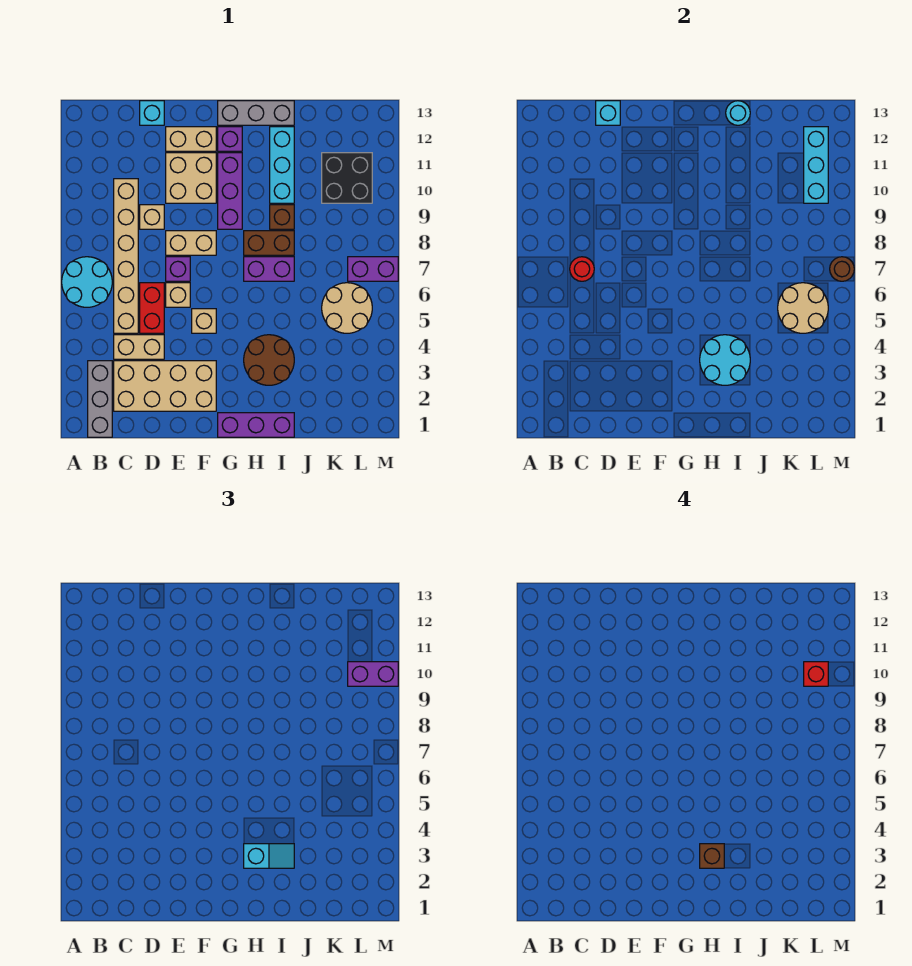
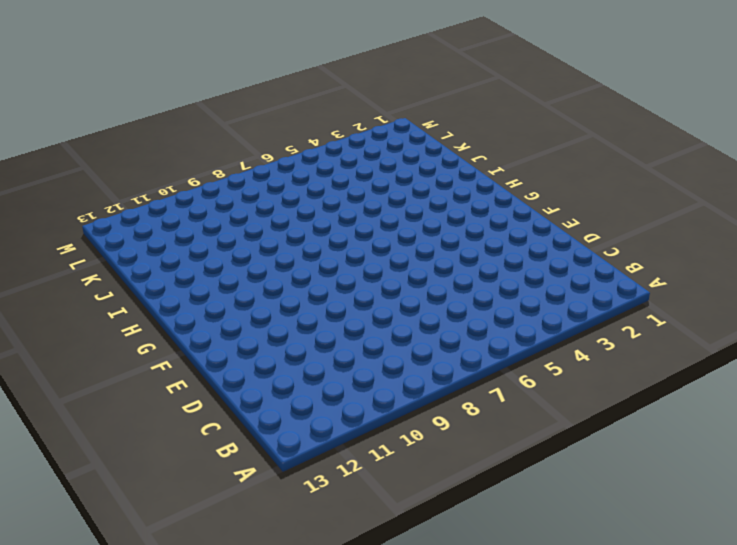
none -> cyan round brick A6:B7 level 1
none -> grey brick B1:B3 level 1
none -> tan brick C2:F3 level 1
none -> tan brick C4:D4 level 1

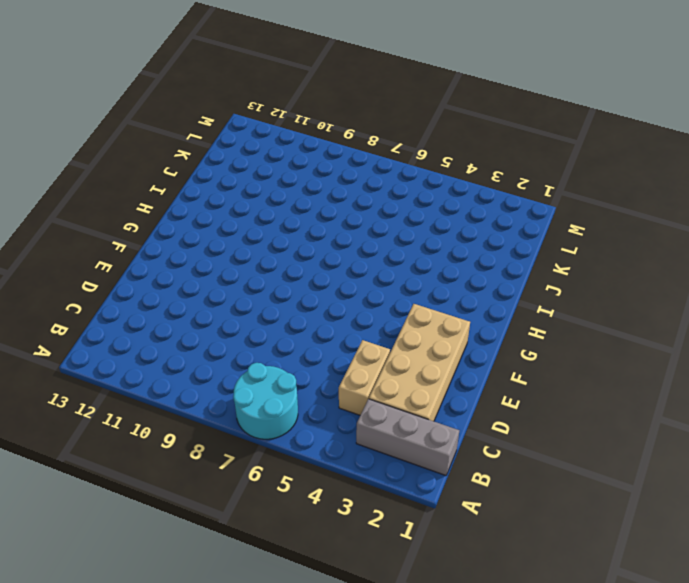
none -> tan brick C5:C10 level 1
none -> red brick D5:D6 level 1
none -> tan brick D9 level 1
none -> cyan brick D13 level 1

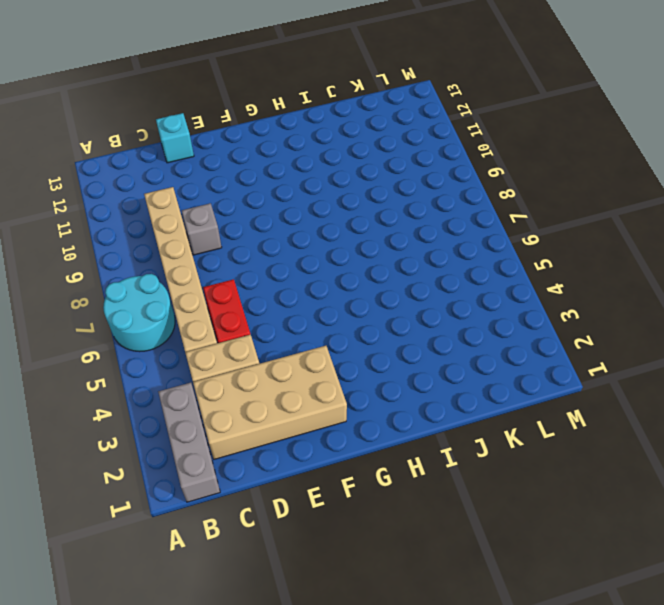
grey brick D9 level 1 -> tan brick D9 level 1
none -> tan brick E6 level 1
none -> purple brick E7 level 1
none -> tan brick E8:F8 level 1
none -> tan brick E10:F11 level 1

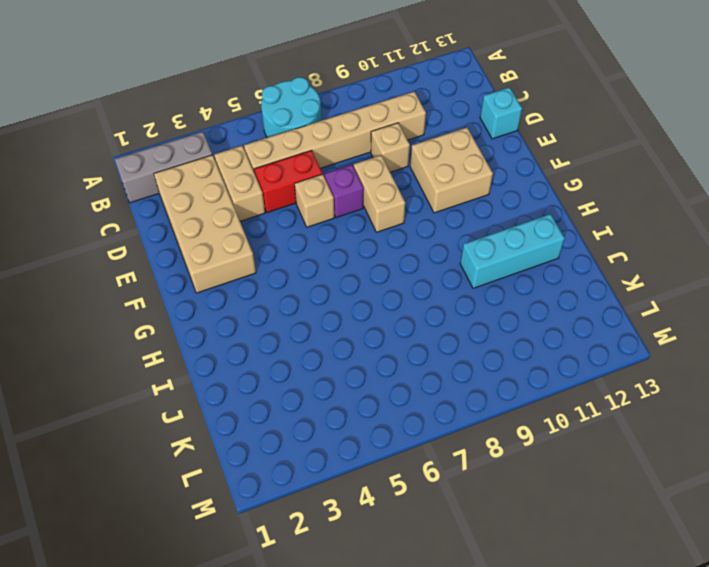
none -> tan brick E12:F12 level 1
none -> tan brick F5 level 1
none -> purple brick G1:I1 level 1
none -> purple brick G9:G11 level 1

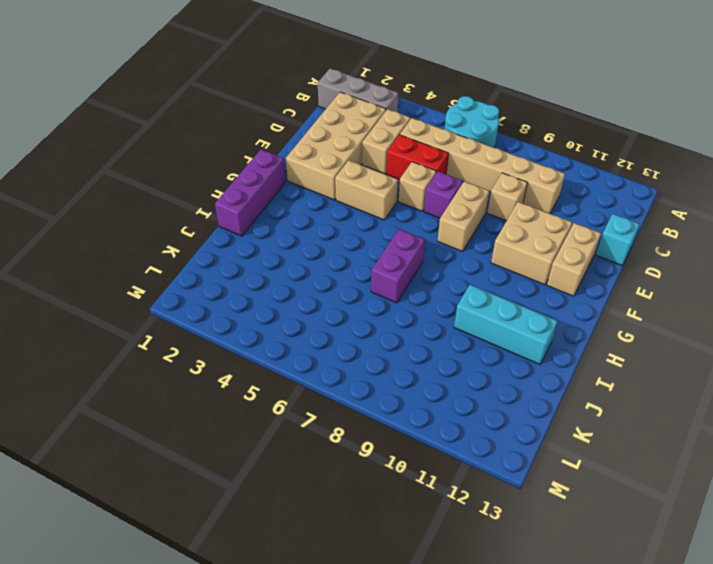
tan brick F4:F5 level 1 -> tan brick F5 level 1
none -> purple brick G9:G11 level 1
none -> purple brick G12 level 1
none -> grey brick G13:I13 level 1
none -> brown round brick H3:I4 level 1

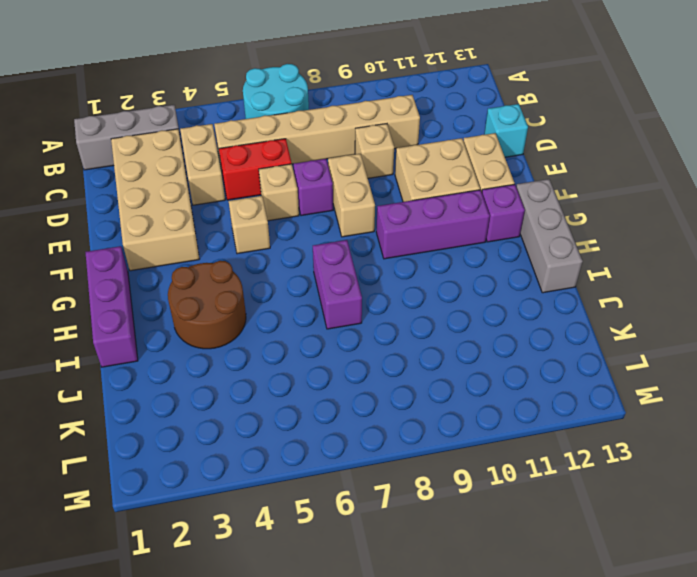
none -> brown brick H8:I8 level 1
none -> brown brick I9 level 1
none -> cyan brick I10:I12 level 1
none -> tan round brick K5:L6 level 1

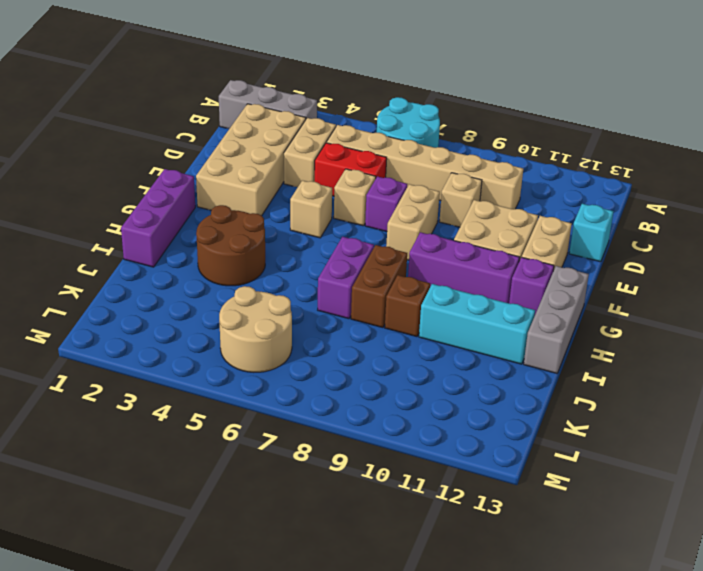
none -> black brick K10:L11 level 1
none -> purple brick L7:M7 level 1
none -> red round brick C7 level 2
none -> cyan brick D13 level 2

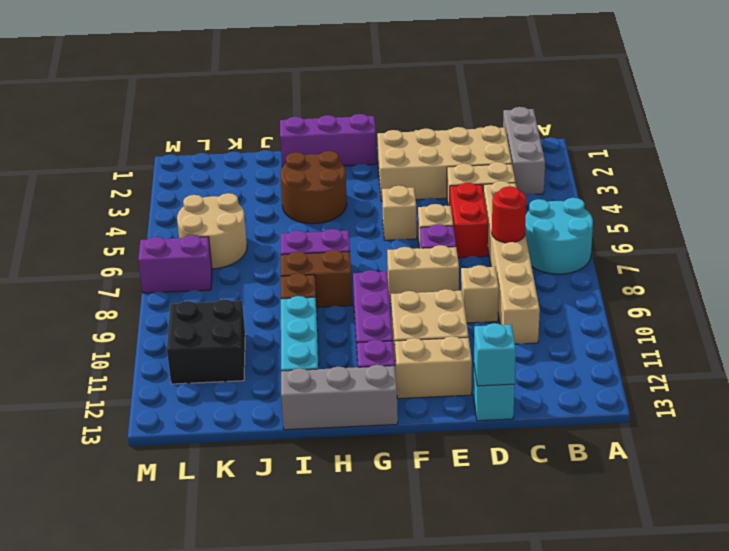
none -> cyan round brick H3:I4 level 2
none -> cyan round brick I13 level 2
none -> tan round brick K5:L6 level 2
none -> cyan brick L10:L12 level 2

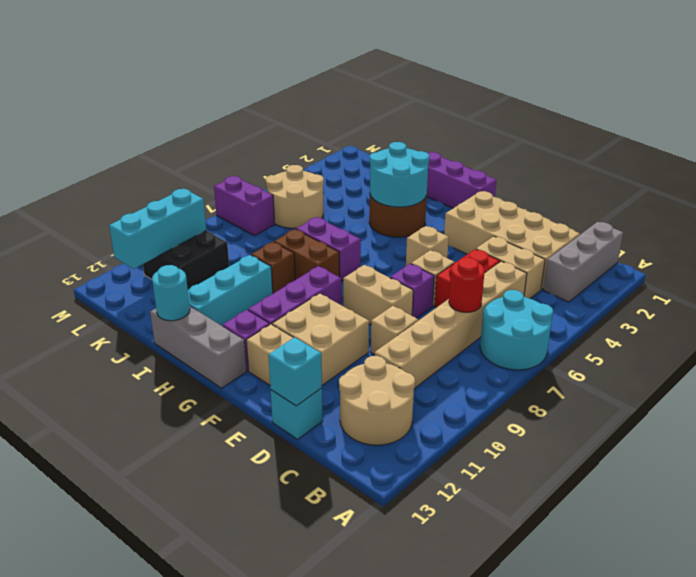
tan round brick B11:C12 level 1 -> tan round brick K5:L6 level 2
none -> brown round brick M7 level 2
none -> cyan slope H3:I3 level 3 top H
none -> purple brick L10:M10 level 3
none -> brown brick H3 level 4

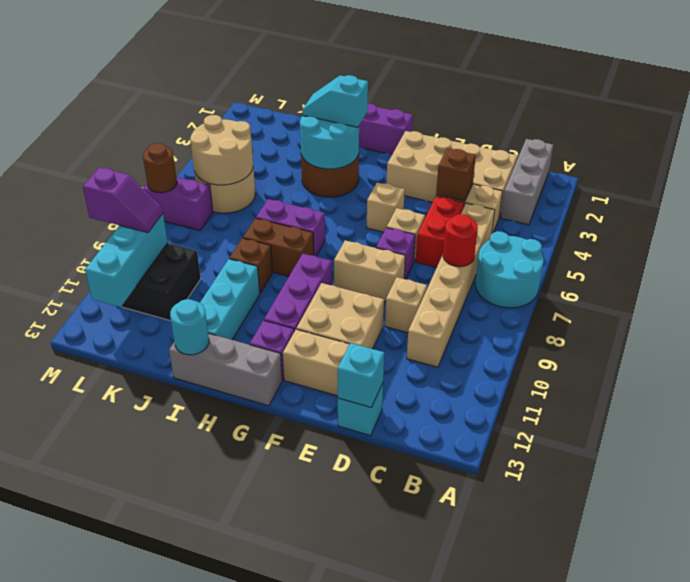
brown brick D4 level 2 -> brown brick H3 level 4
purple slope L10:M10 level 3 top M -> purple brick L10:M10 level 3
none -> red brick L10 level 4

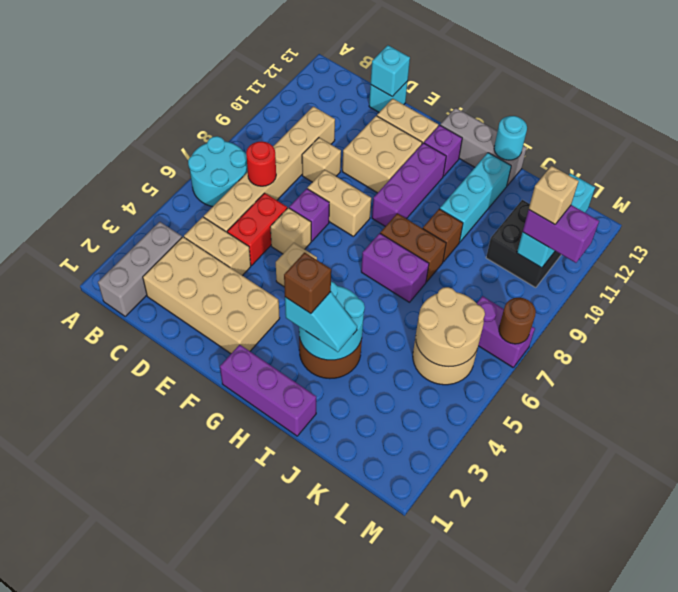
tan brick L10 level 4 -> red brick L10 level 4

